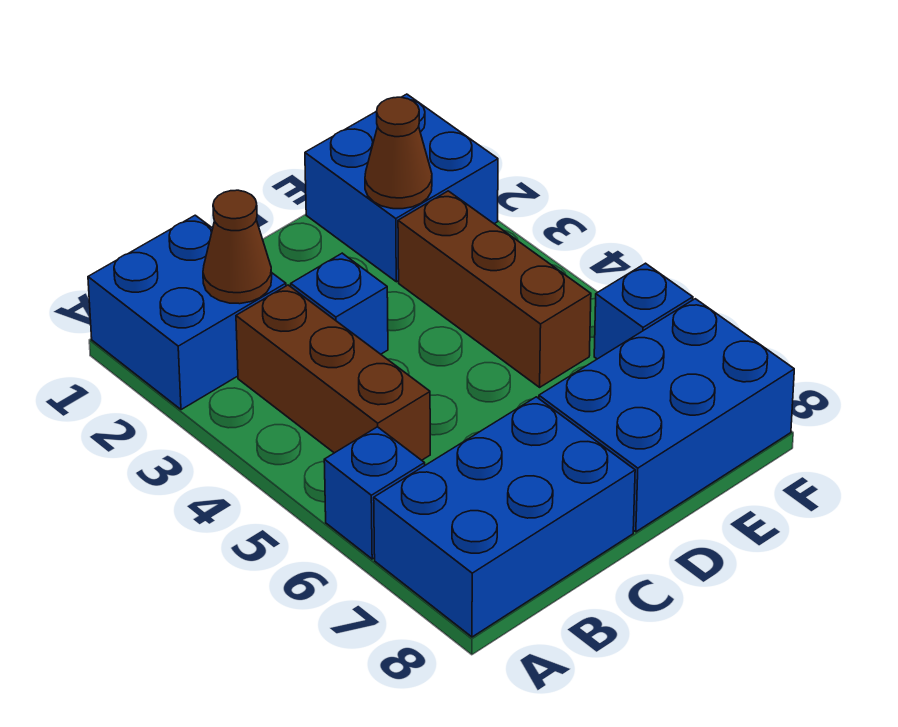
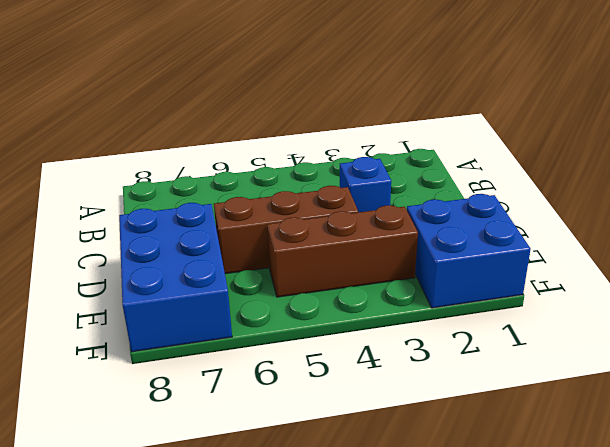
brown brick D4:D6 level 1 -> brown brick B3:B5 level 1
none -> blue brick A1:B2 level 1
none -> blue brick A6 level 1

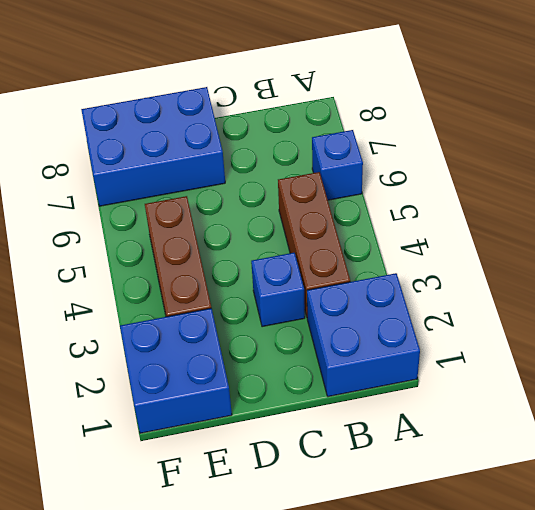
none -> blue brick A7:C8 level 1
none -> blue brick F6 level 1

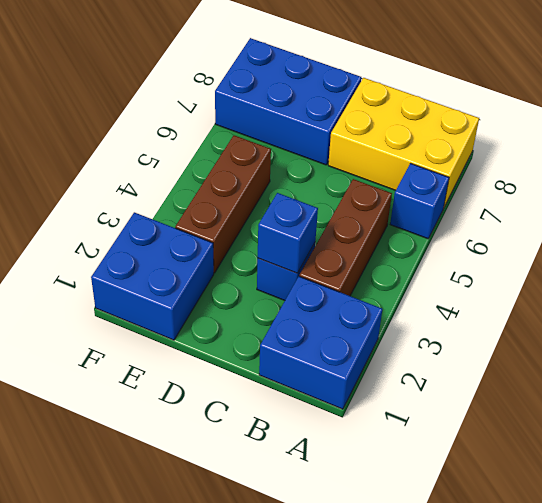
yellow brick A7:C8 level 1 -> blue brick A7:C8 level 1
blue brick C3 level 2 -> blue brick F6 level 1
none -> brown cone B2 level 2
none -> brown cone E2 level 2

